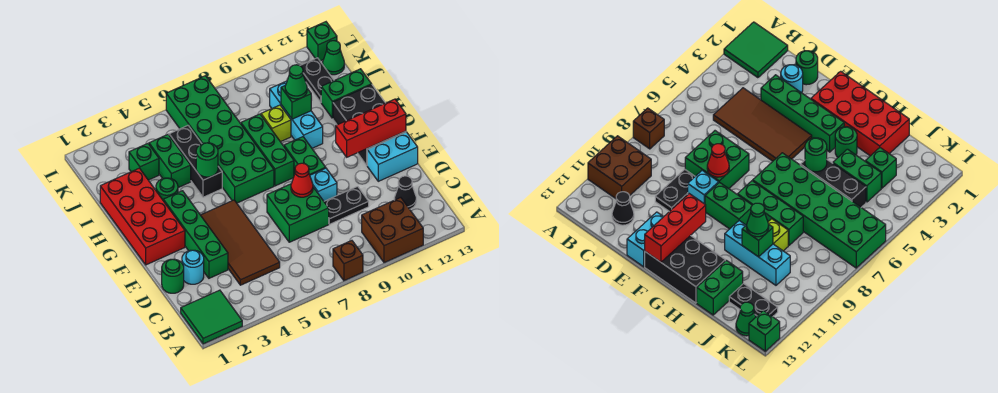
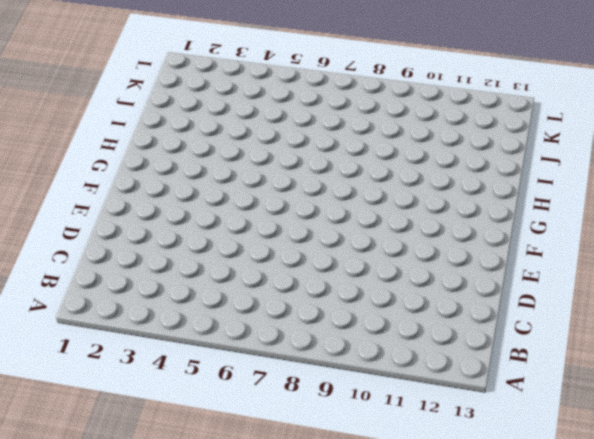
none -> green tile A1:B2 level 1
none -> brown brick A8 level 1
none -> brown brick A10:B11 level 1
none -> brown tile C4:F5 level 1

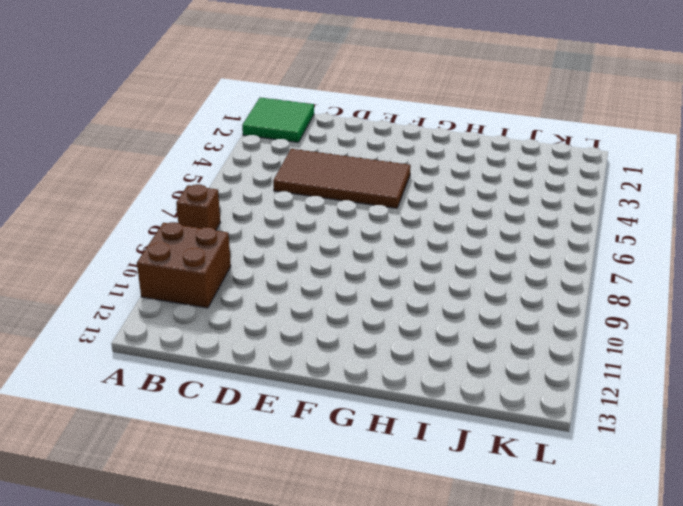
none -> black cone C12 level 1
none -> green round brick D1 level 1
none -> cyan round brick D2 level 1
none -> green brick D3:G3 level 1

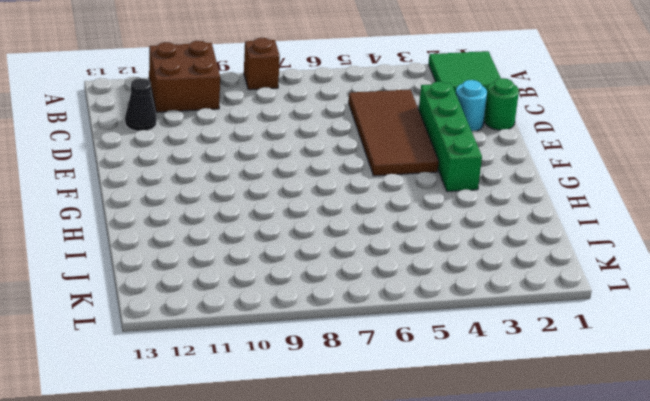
none -> green brick D7:E8 level 1
none -> black plate D9:D10 level 1
none -> cyan brick E9 level 1
none -> cyan brick E12:E13 level 1

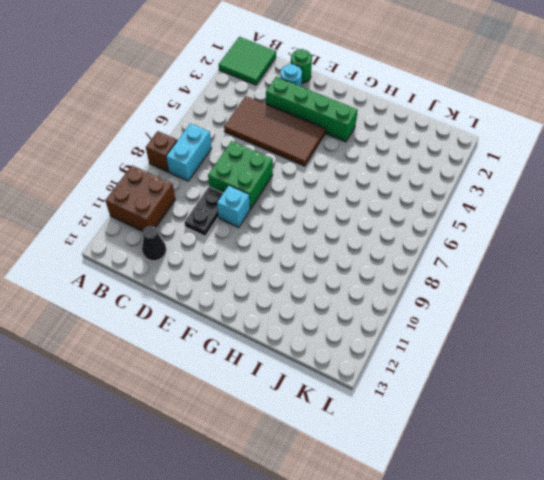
cyan brick B7:B8 level 1 -> cyan brick E12:E13 level 1
none -> red brick F1:I2 level 1
none -> green brick F9:G9 level 1
none -> black brick F12:H13 level 1
none -> green brick G6:L7 level 1

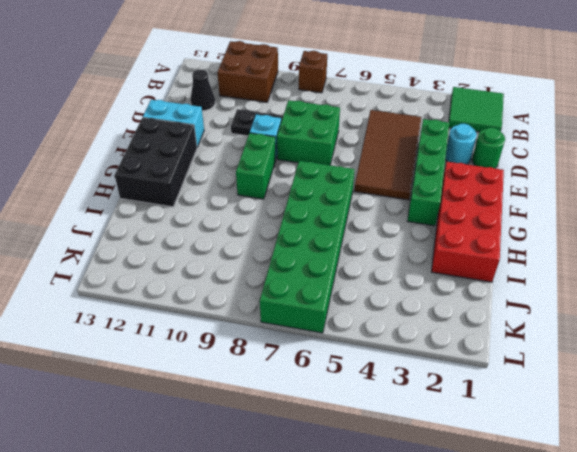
none -> green brick G8:I8 level 1
none -> green round brick H3 level 1
none -> black brick H5:J5 level 1
none -> cyan brick H10:J10 level 1

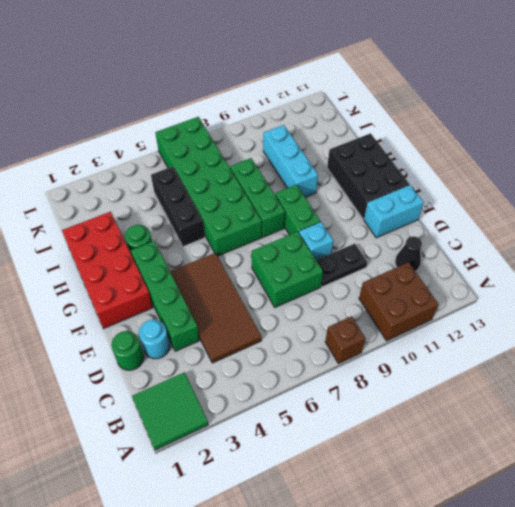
none -> green brick I4:J4 level 1
none -> lime brick I9 level 1
none -> green brick I12:I13 level 1
none -> green brick J3 level 1

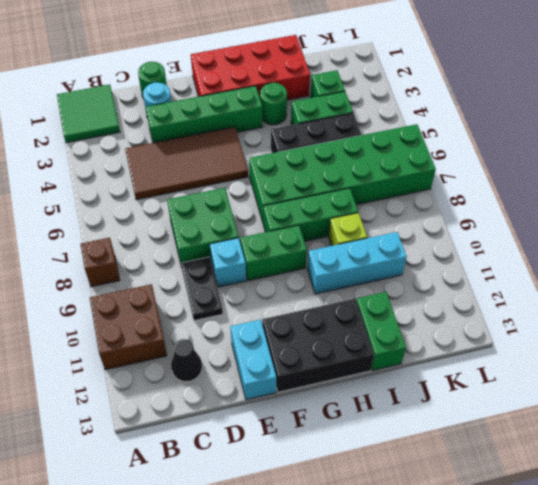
none -> black plate J12:K12 level 1
none -> green cone K13 level 1
none -> green brick L13 level 1
none -> red cone E8 level 2

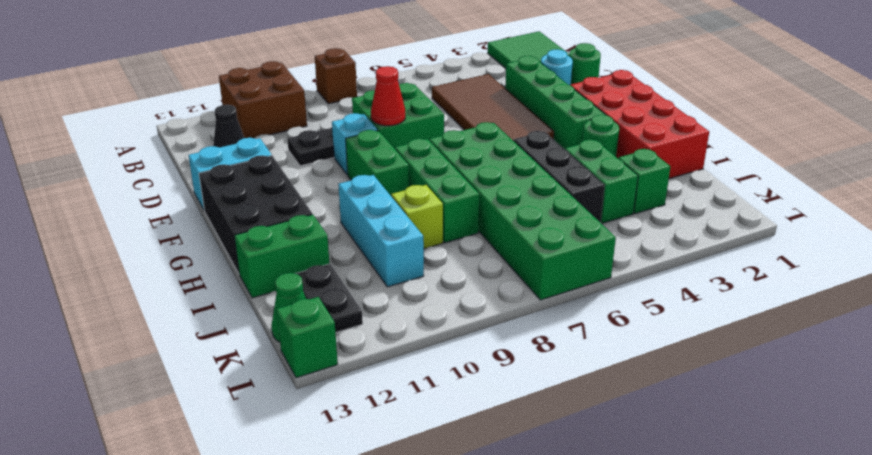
none -> red brick F11:F13 level 2
none -> green round brick H5 level 2
none -> green brick I10 level 2
none -> green cone I10 level 3

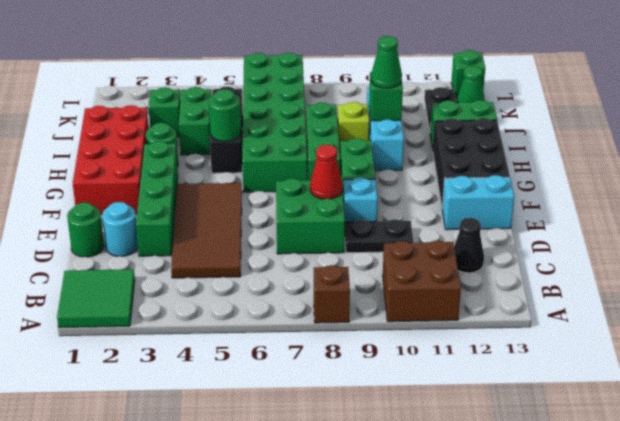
none -> red brick F11:F13 level 2

